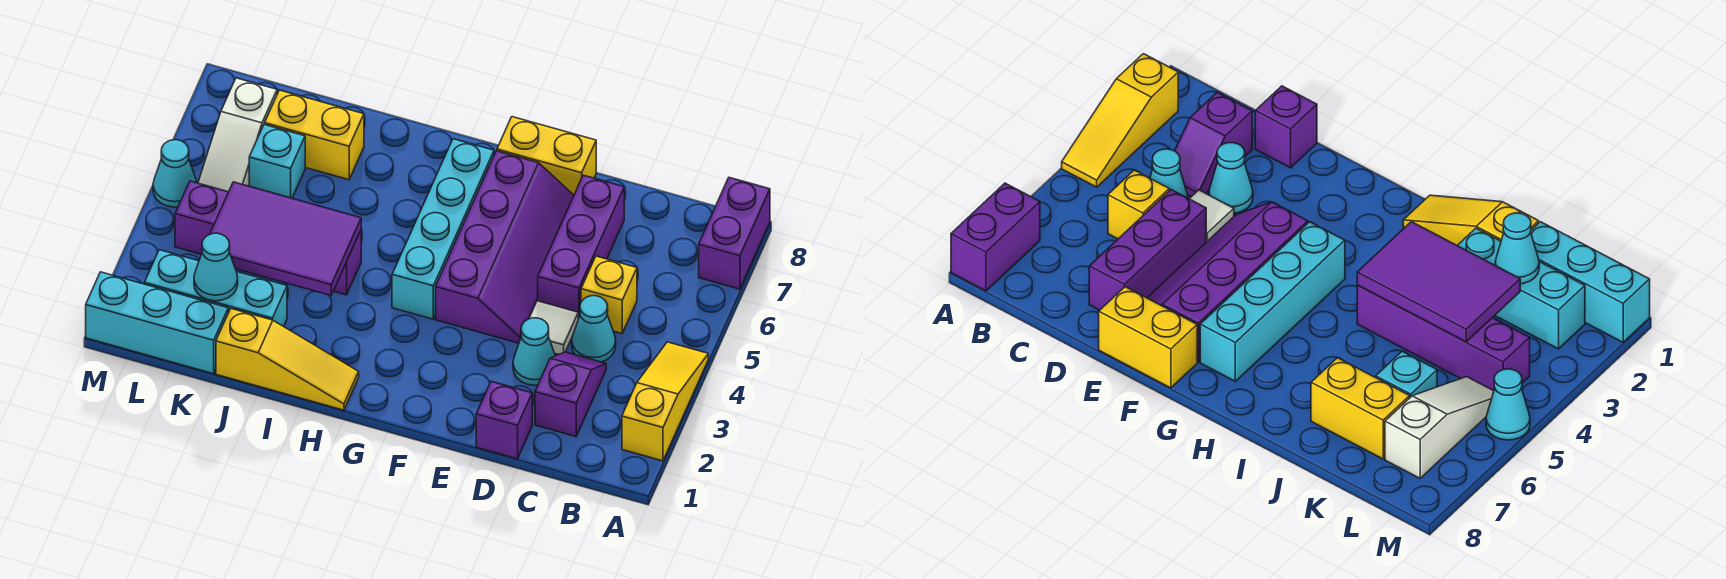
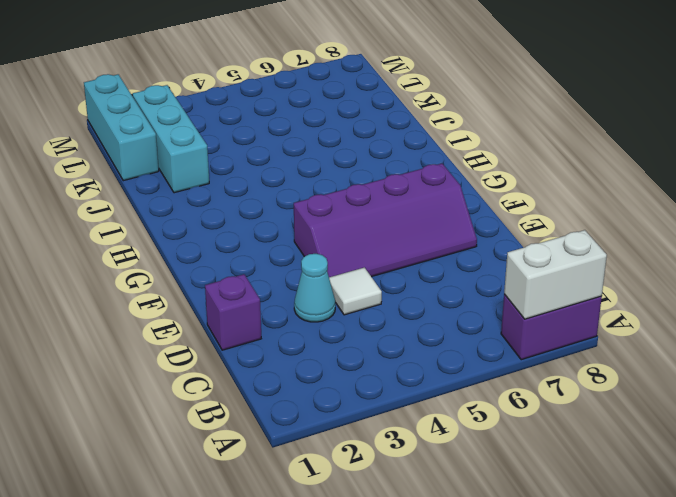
white brick A7:A8 level 2 -> none
none -> yellow slope A2:A4 level 1 top 2
none -> purple slope C2:C3 level 1 top 2
none -> cyan cone C4 level 1

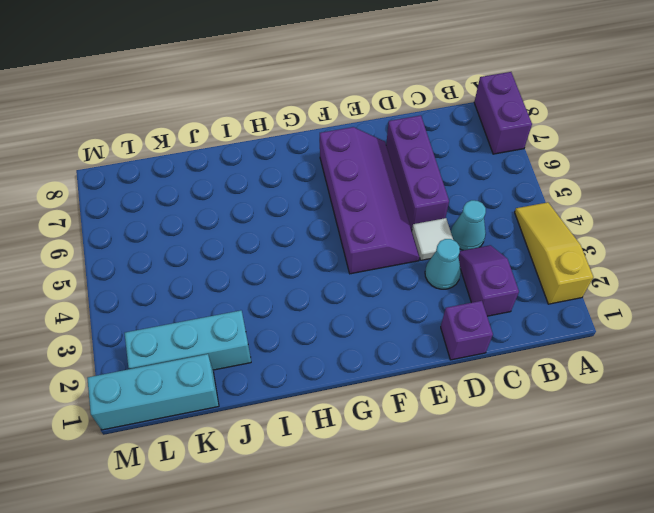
none -> yellow brick C5 level 1
none -> yellow brick E8:F8 level 1
none -> cyan brick G4:G7 level 1

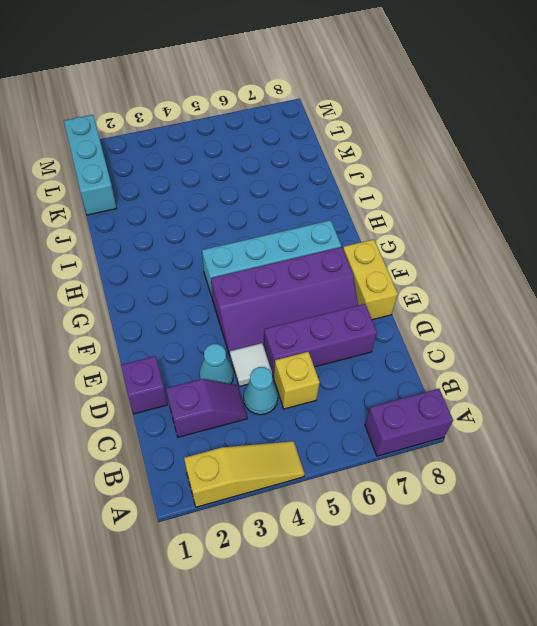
none -> yellow slope H1:J1 level 1 top J
none -> purple brick I4:L4 level 1
none -> cyan brick J2:L2 level 1

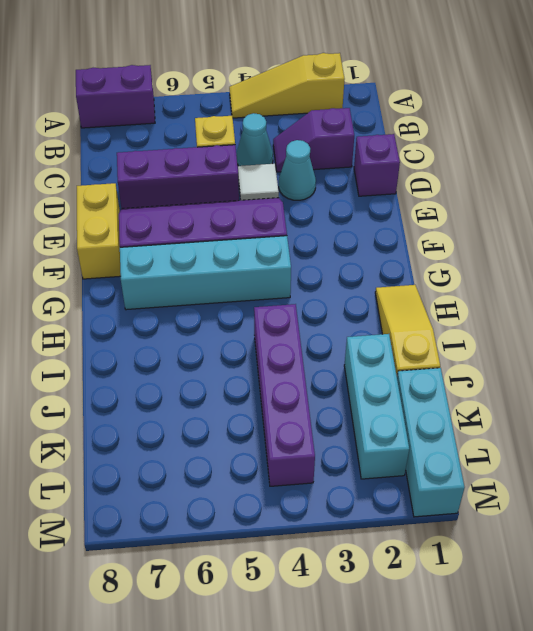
none -> yellow brick J7:K7 level 1
none -> cyan brick K6 level 1
none -> white slope L5:L7 level 1 top 7

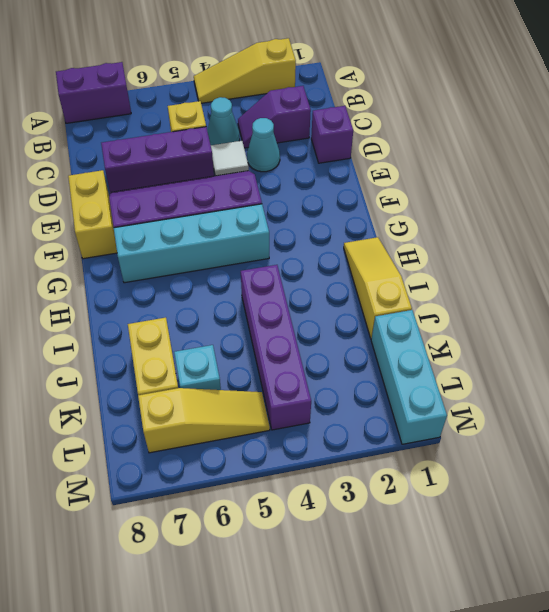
yellow slope L5:L7 level 1 top 7 -> white slope L5:L7 level 1 top 7
none -> cyan brick J2:L2 level 1
none -> cyan cone M5 level 1
none -> purple tile I3:K4 level 2

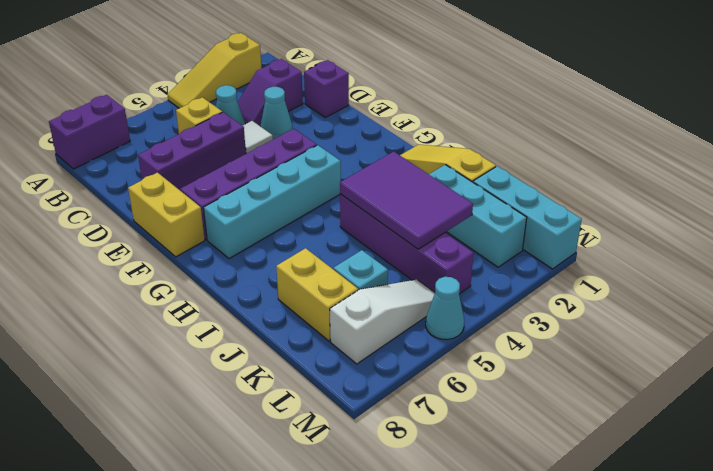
none -> cyan cone K2 level 2

